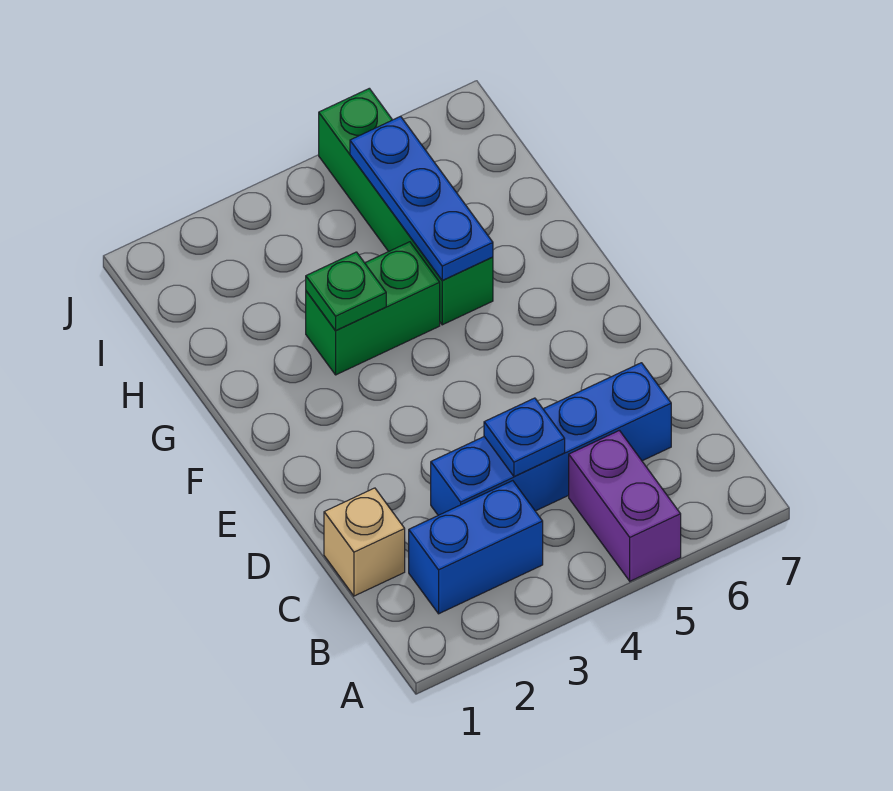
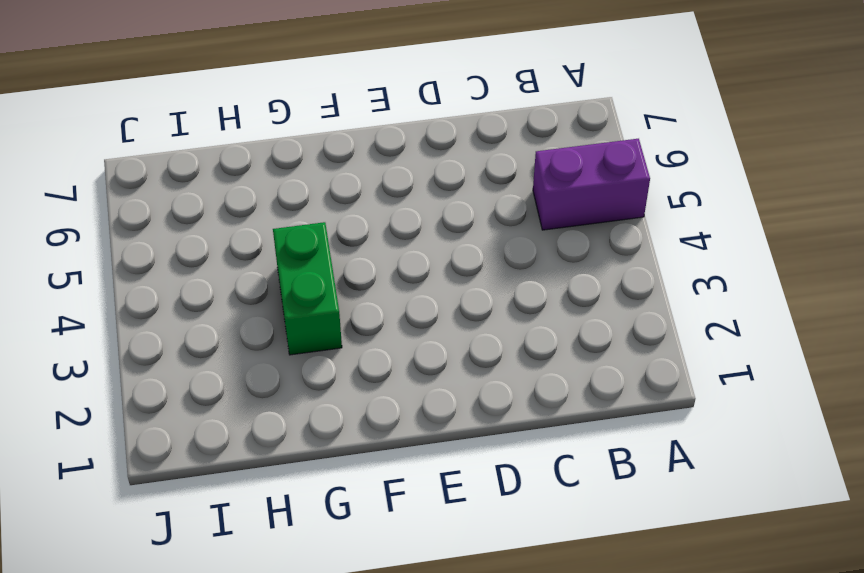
none -> blue brick B2:B3 level 1
none -> tan brick C1 level 1

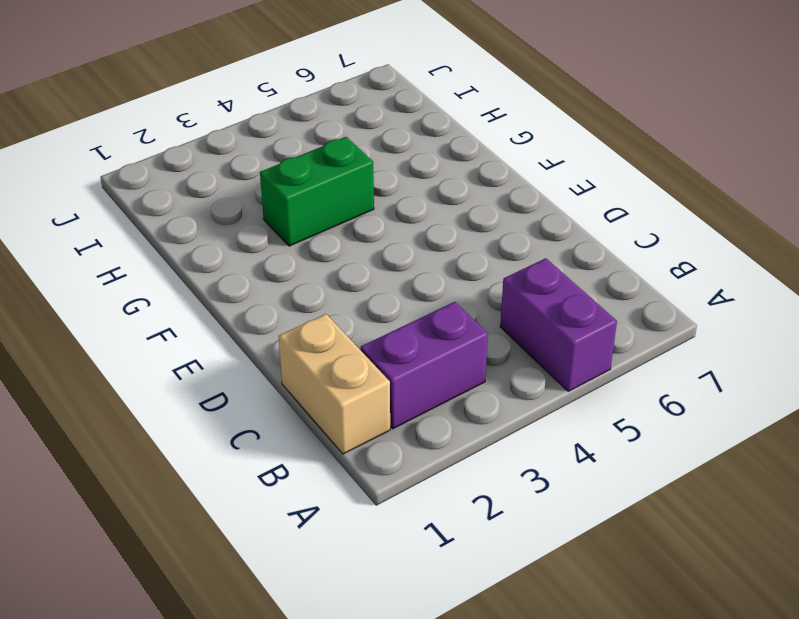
tan brick B1:C1 level 1 -> tan brick C1 level 1
purple brick B2:B3 level 1 -> blue brick B2:B3 level 1
none -> blue brick C3:C6 level 1
none -> green brick G5:J5 level 1

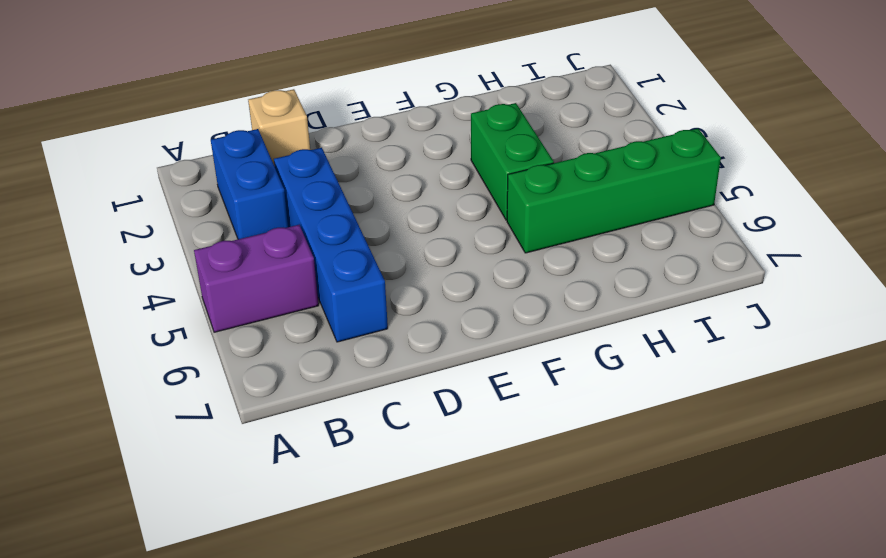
none -> blue plate C4 level 2
none -> green plate G3 level 2

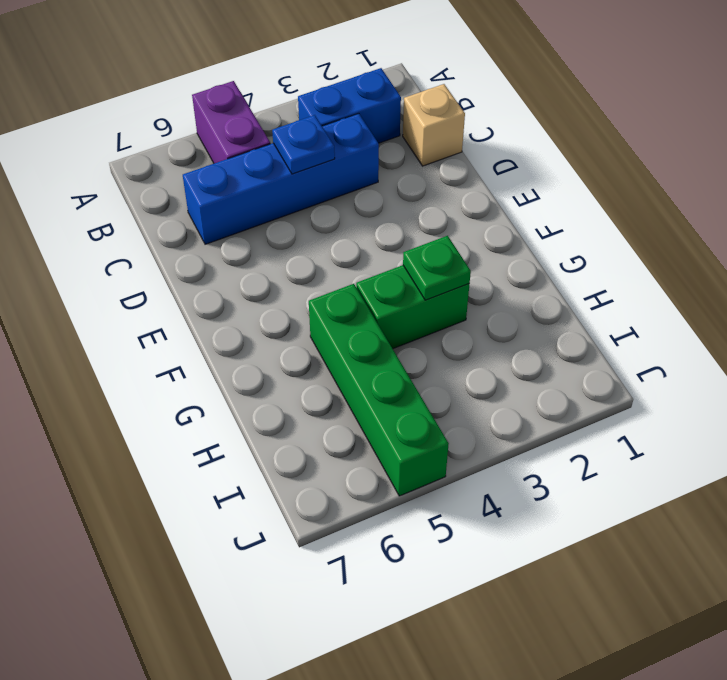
none -> blue plate G5:I5 level 2

